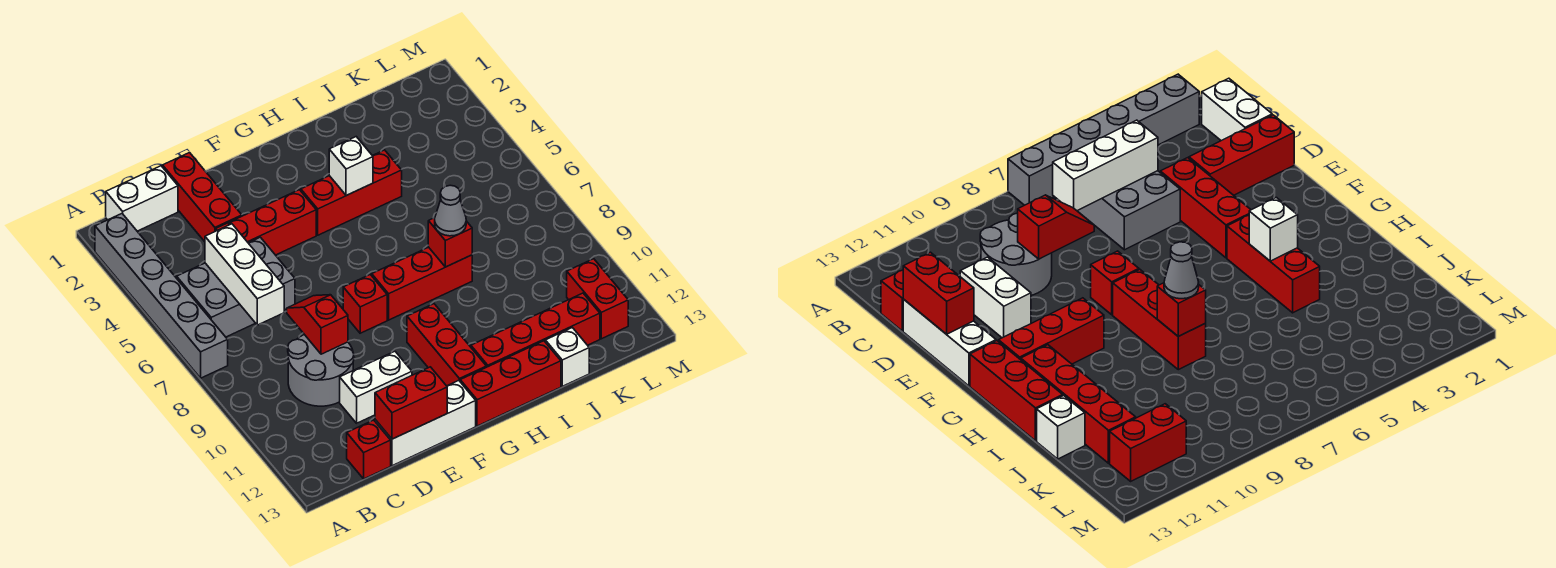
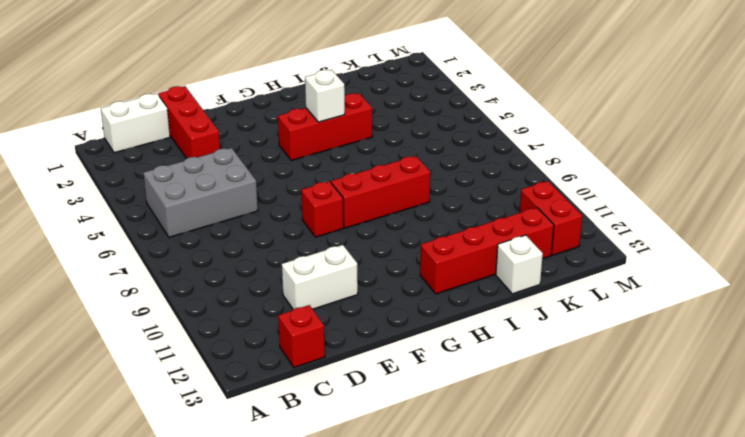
none -> grey brick A2:A7 level 1
none -> grey round brick C9:D10 level 1
none -> red brick D4:F4 level 1

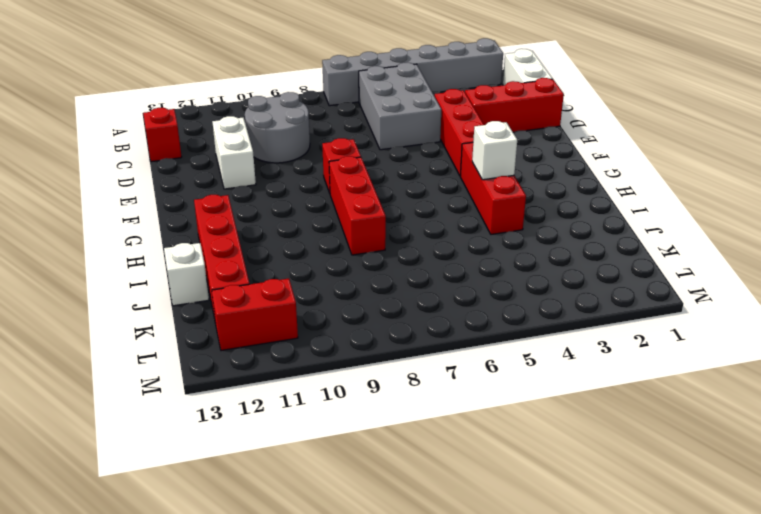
none -> white brick D13:F13 level 1
none -> red brick G10:G12 level 1
none -> red brick G13:I13 level 1

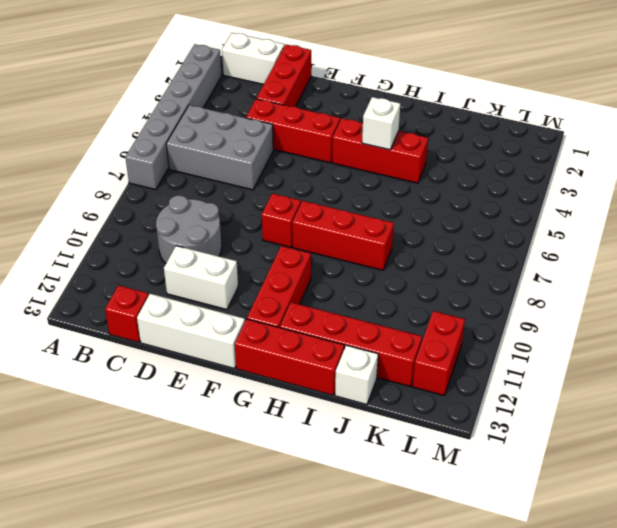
none -> white brick C5:C7 level 2
none -> red slope D8:D9 level 2 top 9
none -> red brick D13:E13 level 2

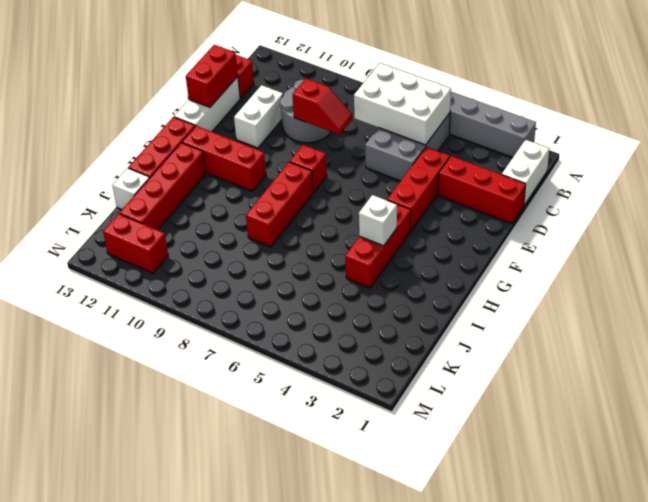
white brick B5:C7 level 2 -> white brick C5:C7 level 2
none -> red brick I8 level 2
none -> grey cone I8 level 3

